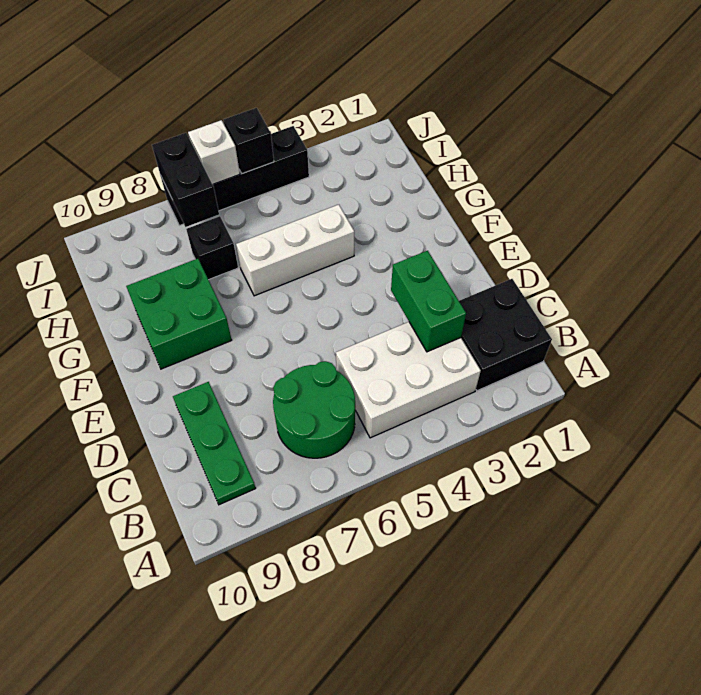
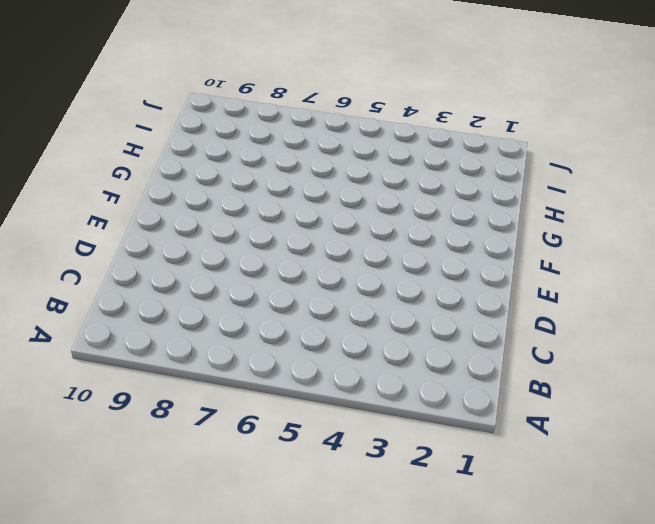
none -> black brick B1:C2 level 1
none -> white brick B3:C5 level 1
none -> green round brick B6:C7 level 1

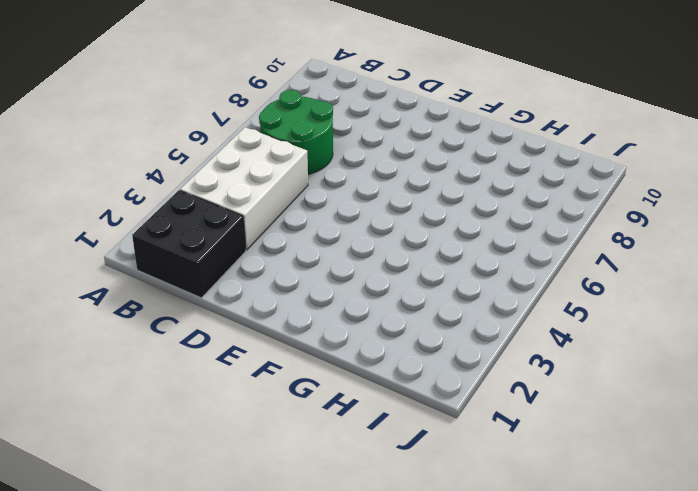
none -> green plate B9:D9 level 1
none -> green brick F8:G9 level 1
none -> white brick G4:G6 level 1

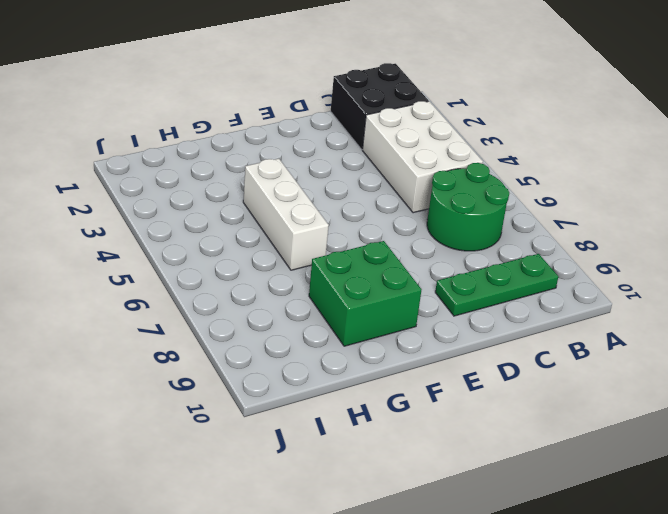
none -> black brick H7 level 1
none -> black brick J4:J7 level 1
none -> green brick C3:D3 level 2

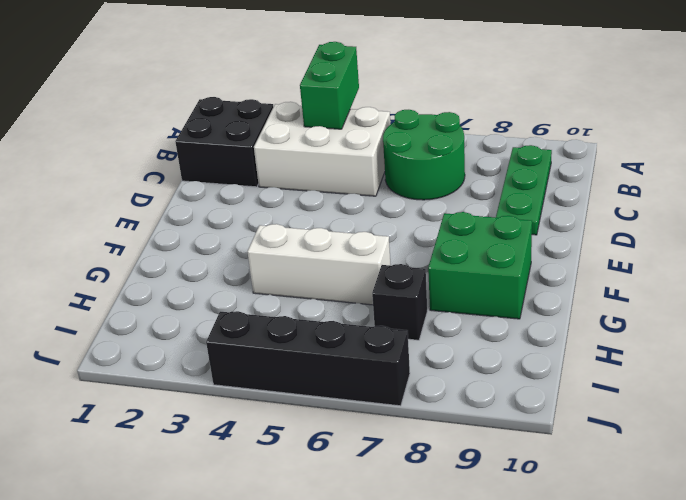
green brick A4:B4 level 2 -> green brick C3:D3 level 2
none -> black brick I7:J7 level 2
none -> black brick J5 level 2
none -> white brick J6 level 2

